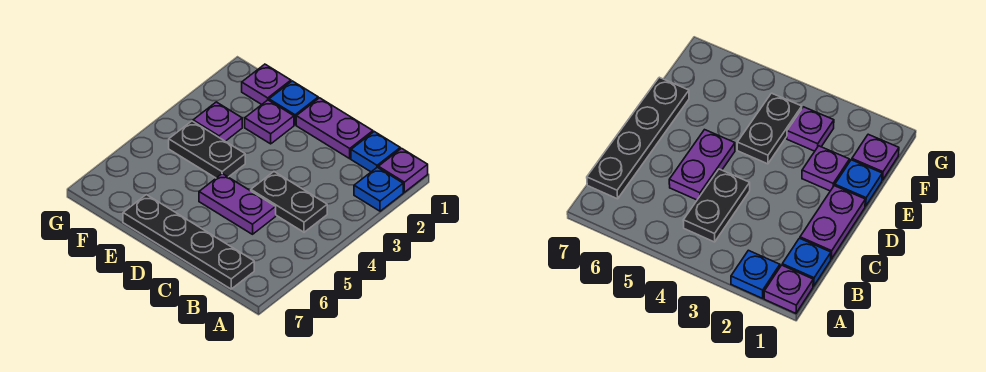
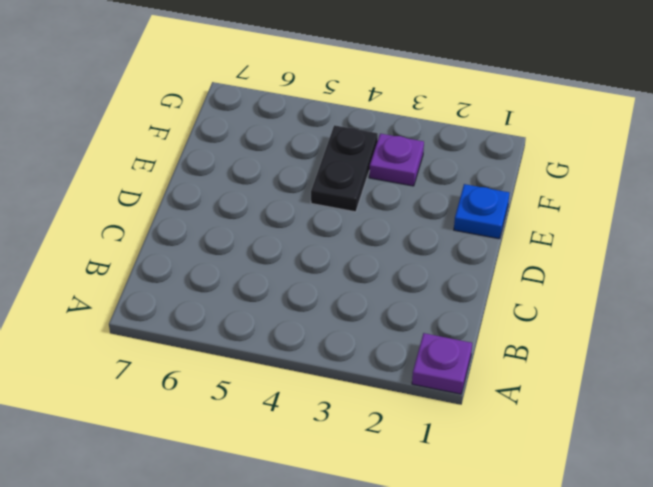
none -> blue plate A2 level 1
none -> blue plate B1 level 1
none -> black plate B4:C4 level 1

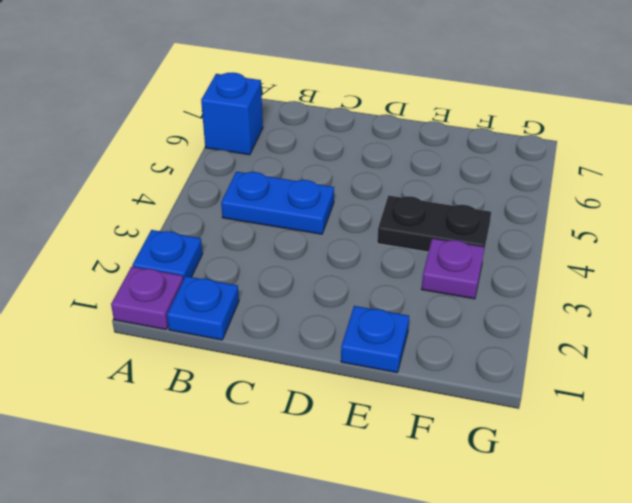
blue brick A6 level 1 -> none
blue plate B4:C4 level 1 -> black plate B4:C4 level 1
none -> black plate B7:E7 level 1
none -> purple plate C1:D1 level 1
none -> purple plate C5:D5 level 1

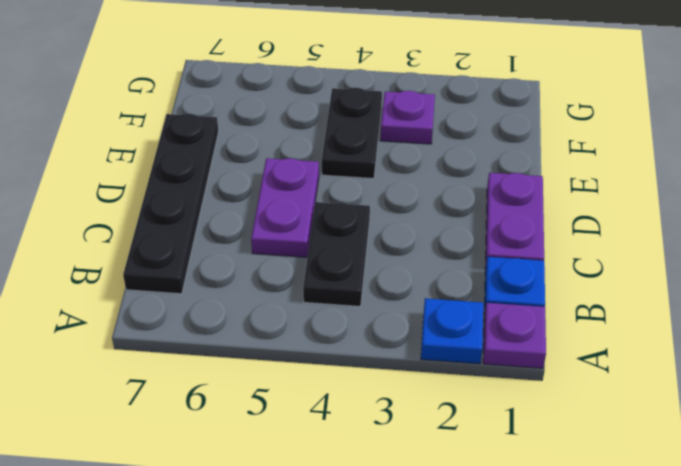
none -> blue plate E1 level 1
none -> purple plate E2 level 1
none -> purple plate F1 level 1

